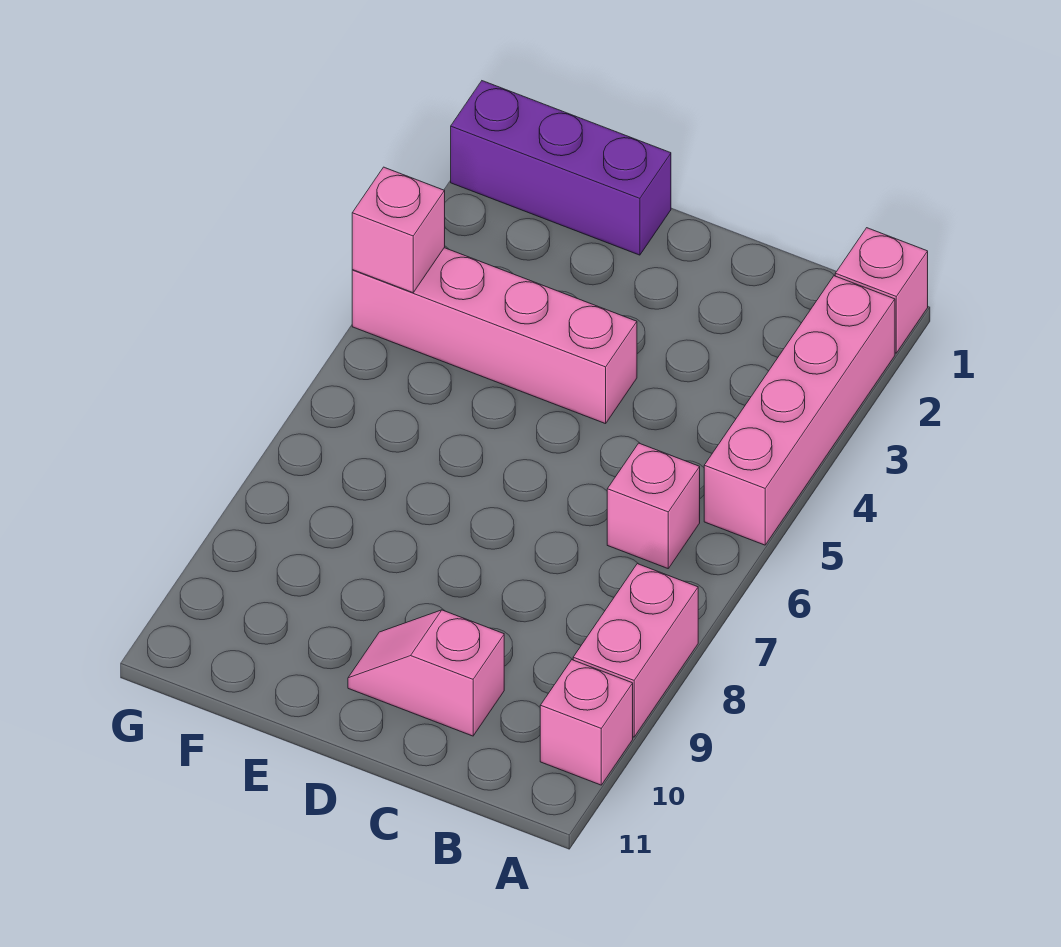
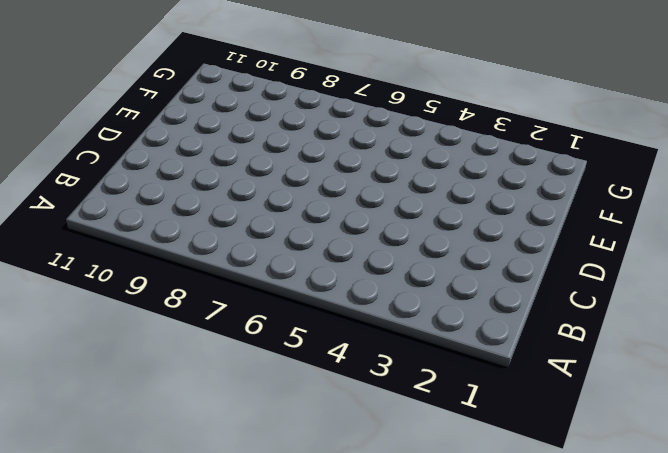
none -> pink brick A1 level 1
none -> pink brick A2:A5 level 1

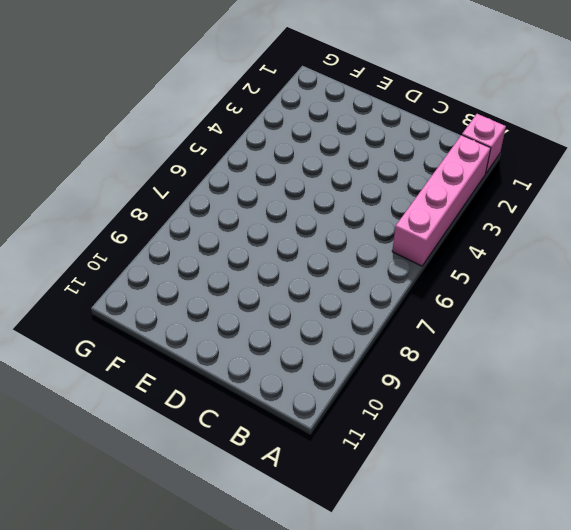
none -> pink brick A8:A9 level 1
none -> pink brick A10 level 1

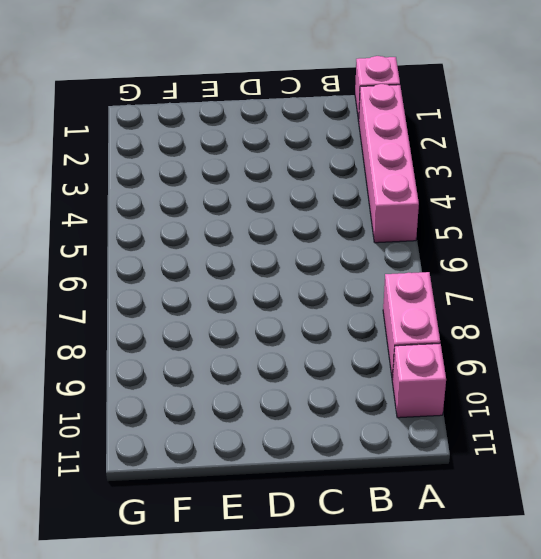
none -> pink brick B6 level 1
none -> pink slope C10:D10 level 1 top C

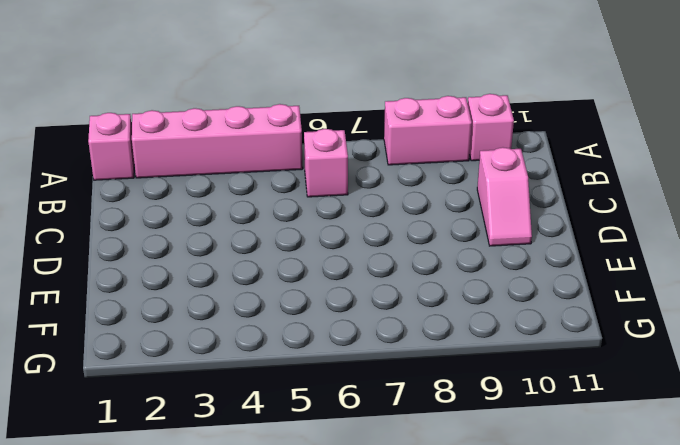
none -> pink brick D4:G4 level 1
none -> purple brick E1:G1 level 1

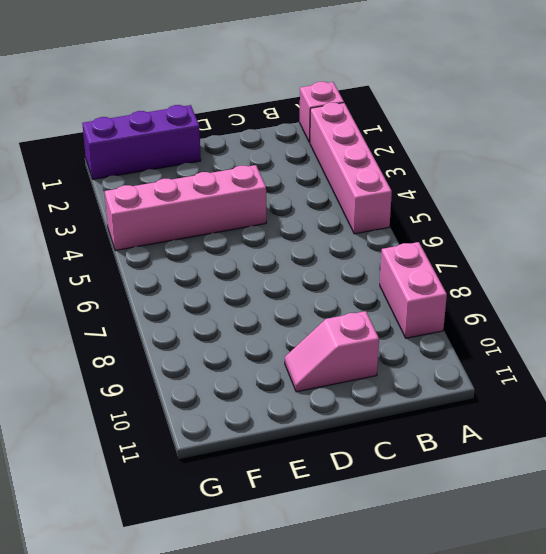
none -> pink brick A10 level 1
none -> pink brick B6 level 1

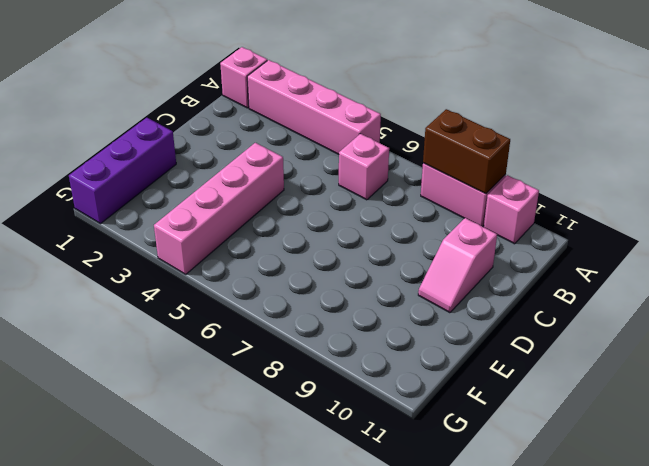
brown brick A8:A9 level 2 -> none
none -> pink brick G4 level 2

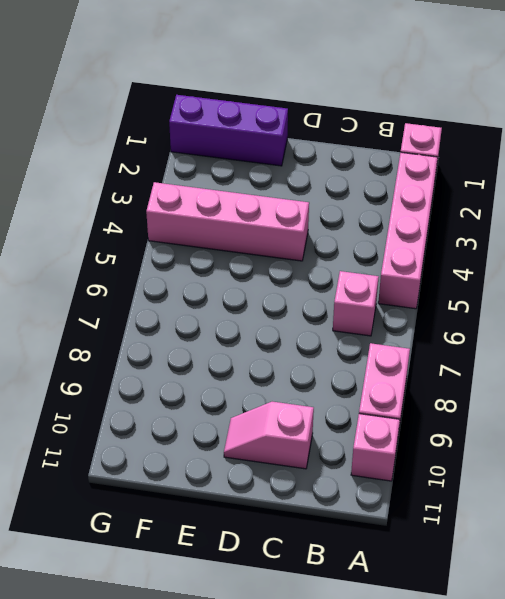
none -> pink brick G4 level 2

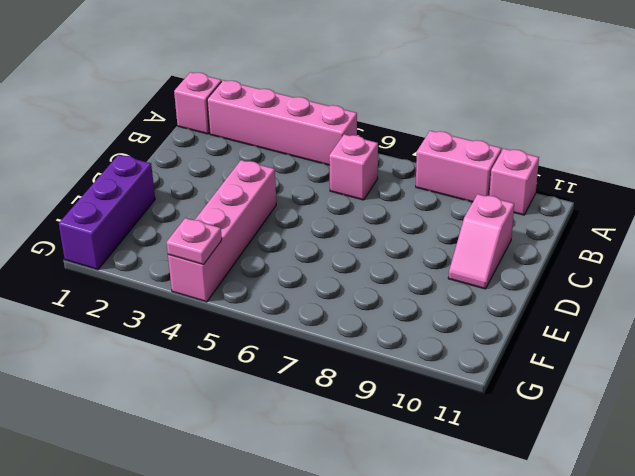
pink plate G4 level 2 -> pink brick G4 level 2

